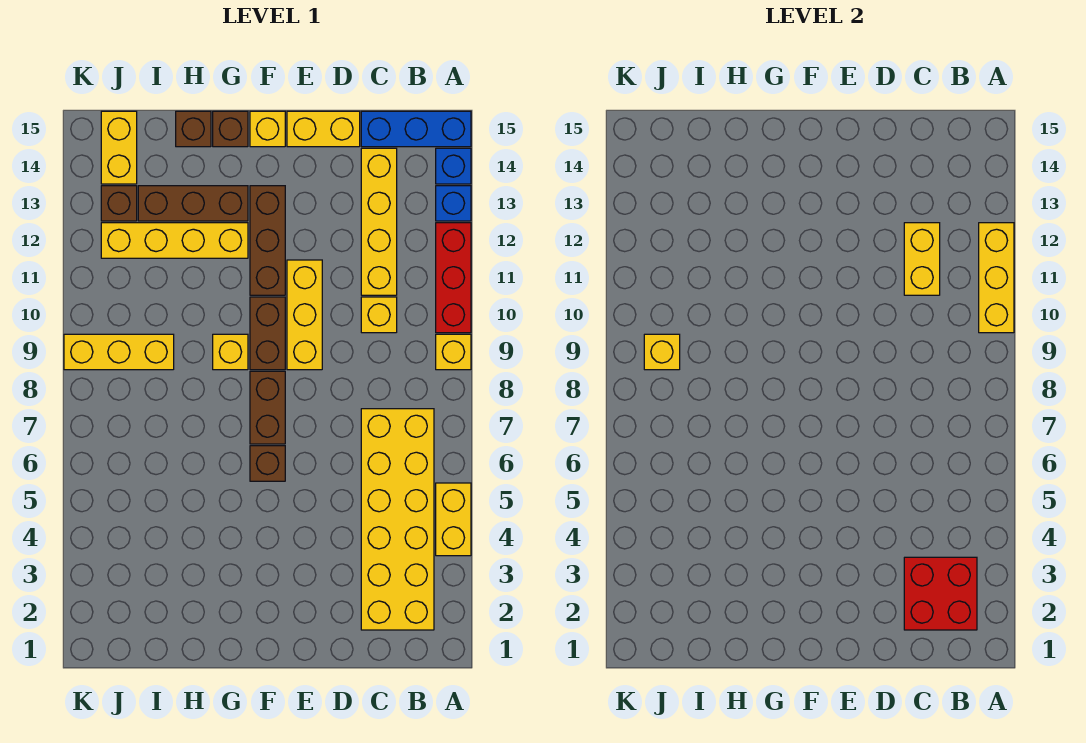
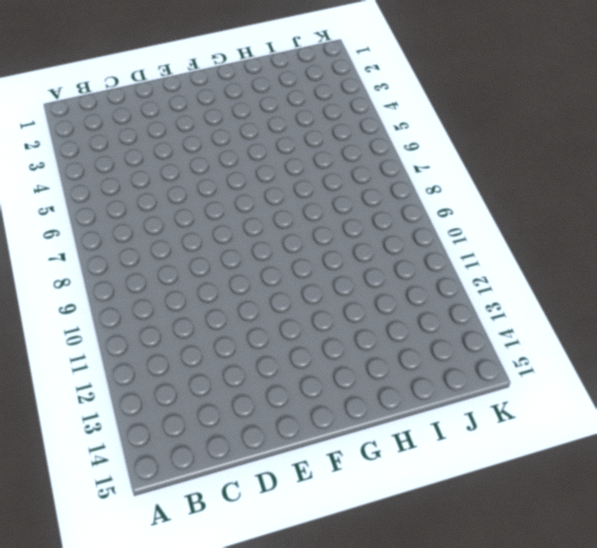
none -> yellow brick A4:A5 level 1
none -> yellow brick A9 level 1
none -> red brick A10:A12 level 1

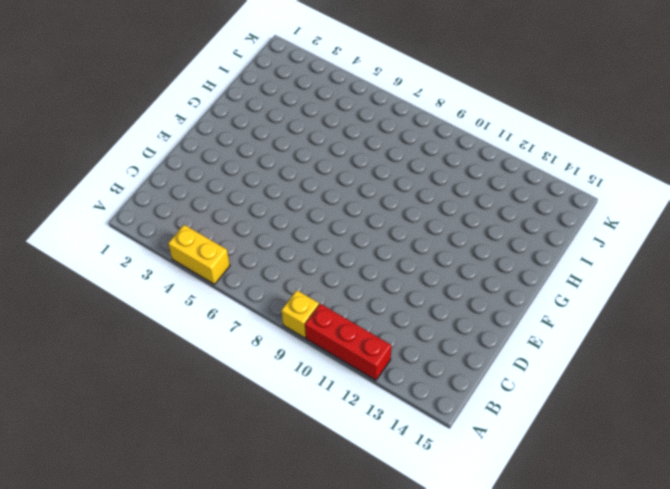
none -> blue brick A13 level 1
none -> blue brick A14 level 1
none -> blue brick A15:C15 level 1

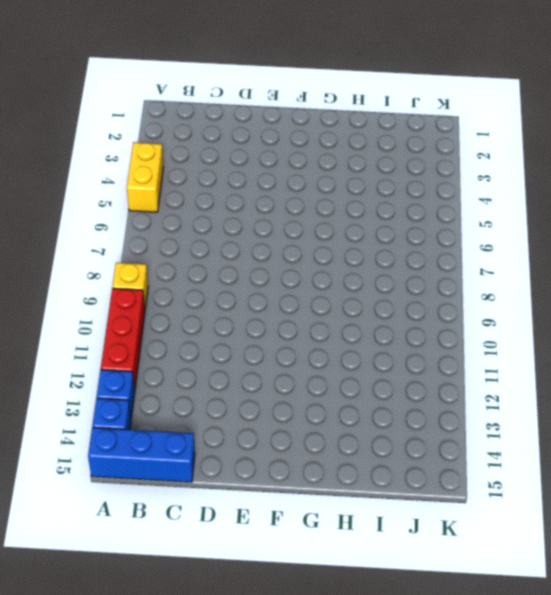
none -> yellow brick B2:C7 level 1
none -> yellow brick C10 level 1
none -> yellow brick C11:C14 level 1

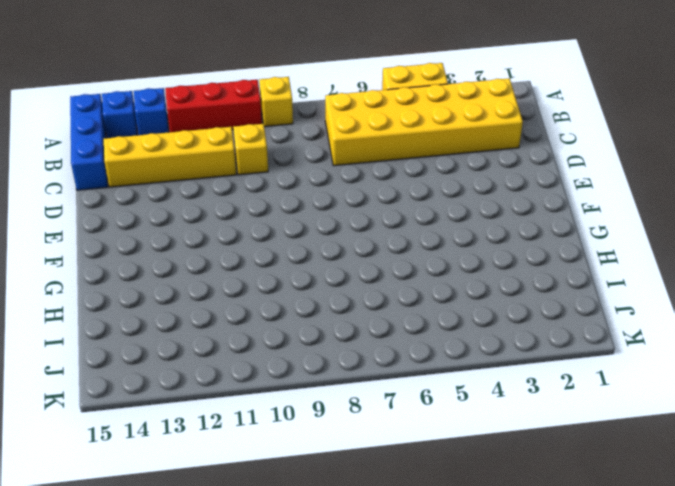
none -> yellow brick D15:E15 level 1
none -> yellow brick E9:E11 level 1
none -> brown brick F6 level 1

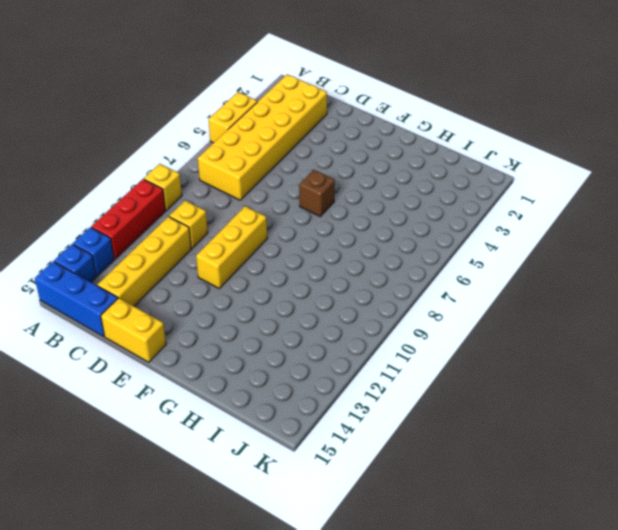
none -> brown brick F7:F8 level 1
none -> brown brick F9:F10 level 1
none -> brown brick F11:F13 level 1

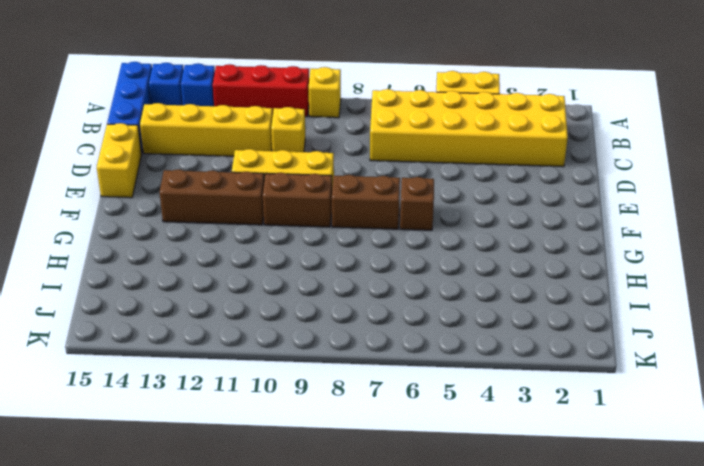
none -> yellow brick F15 level 1
none -> yellow brick G9 level 1
none -> yellow brick G12:J12 level 1

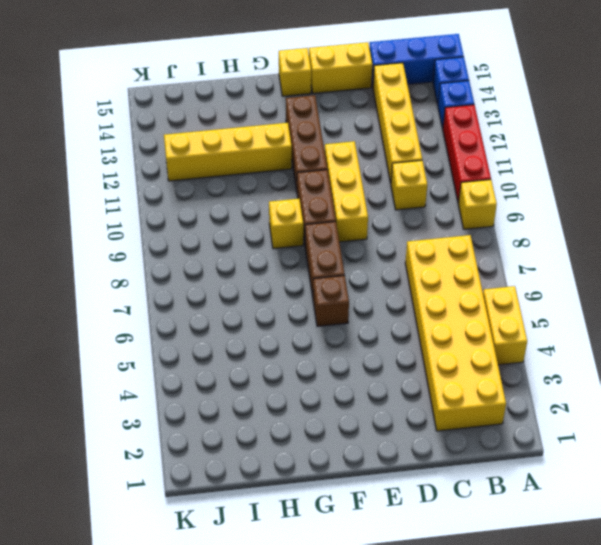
none -> brown brick G13:I13 level 1
none -> brown brick G15 level 1
none -> brown brick H15 level 1

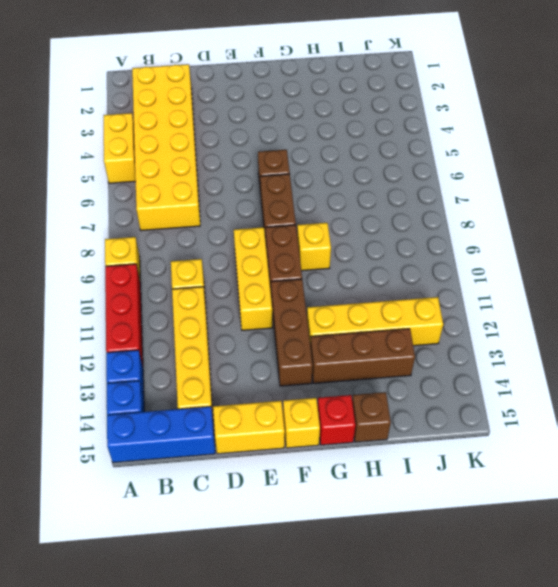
red brick G15 level 1 -> brown brick G15 level 1
none -> yellow brick I9:K9 level 1
none -> brown brick J13 level 1
none -> yellow brick J14:J15 level 1

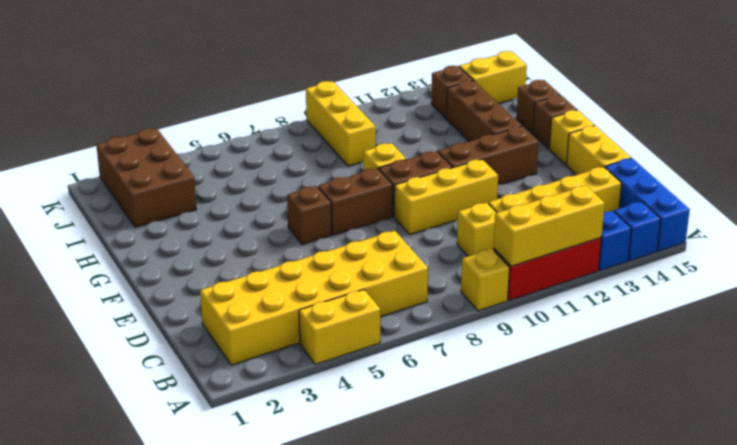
brown brick I2:K3 level 1 -> none
none -> yellow brick G12:J12 level 1
none -> red brick B2:C3 level 2
none -> yellow brick C11:C12 level 2

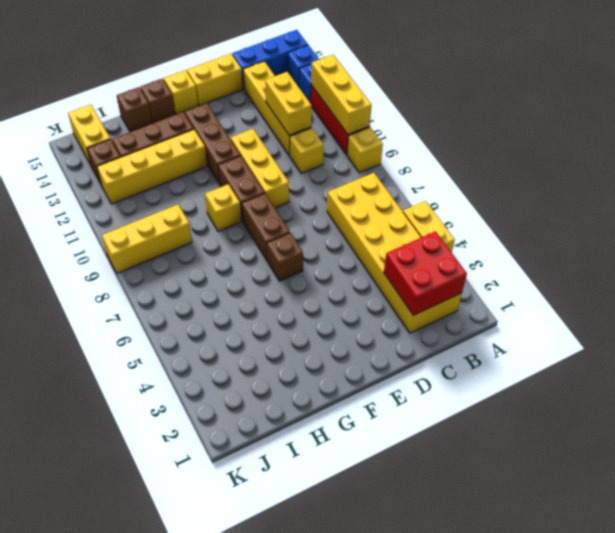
none -> yellow brick J9 level 2

